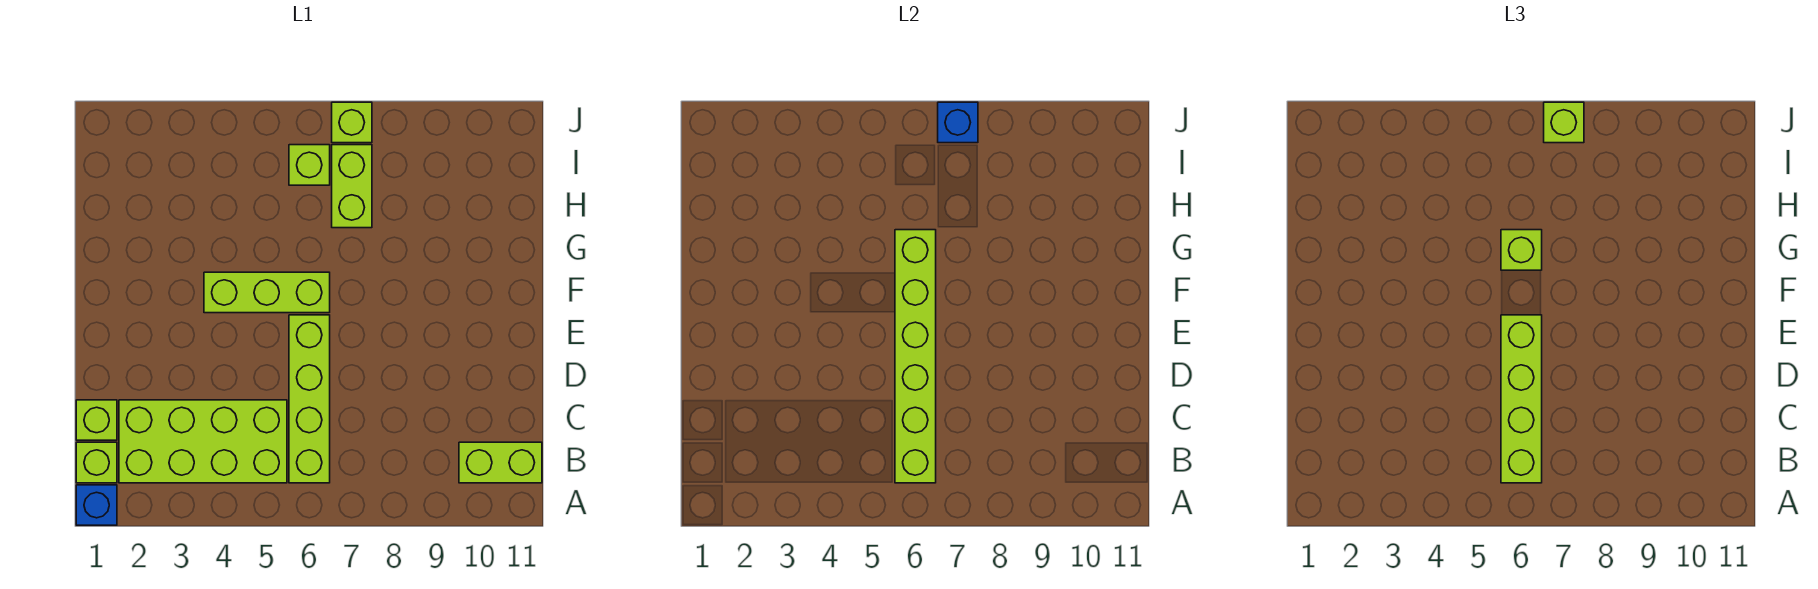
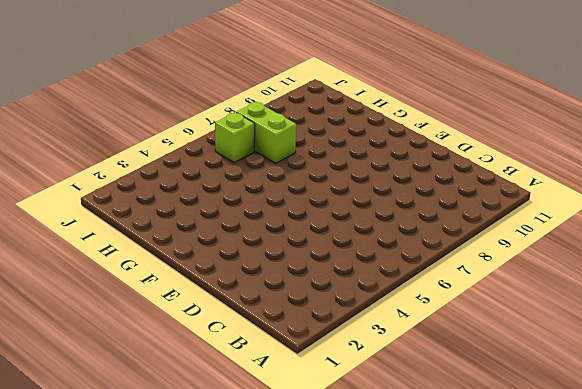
none -> blue brick A1 level 1
none -> lime brick B1 level 1
none -> lime brick B2:C5 level 1

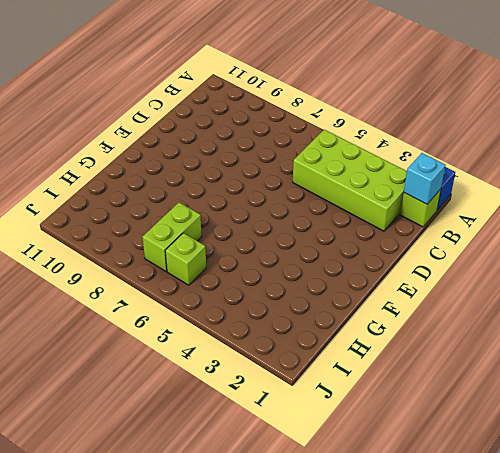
cyan brick B1 level 2 -> none
none -> lime brick B6:E6 level 1
none -> lime brick B10:B11 level 1
none -> lime brick C1 level 1

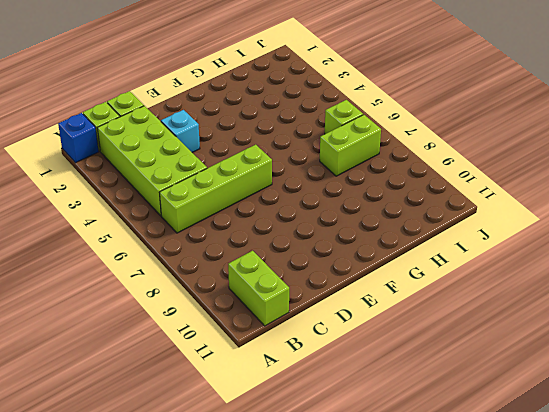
cyan brick D3 level 1 -> none
none -> lime brick F4:F6 level 1
none -> lime brick J7 level 1
none -> lime brick B6:G6 level 2

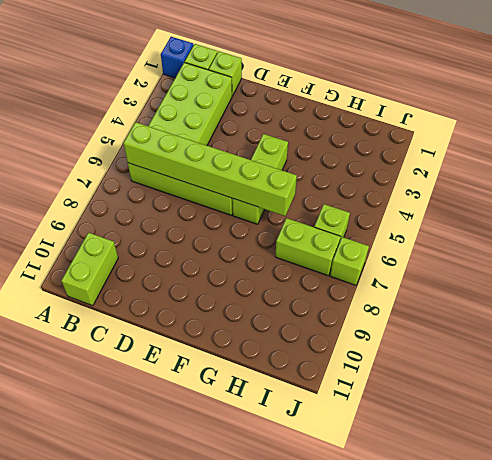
none -> blue brick J7 level 2
none -> lime brick B6:E6 level 3
none -> lime brick G6 level 3

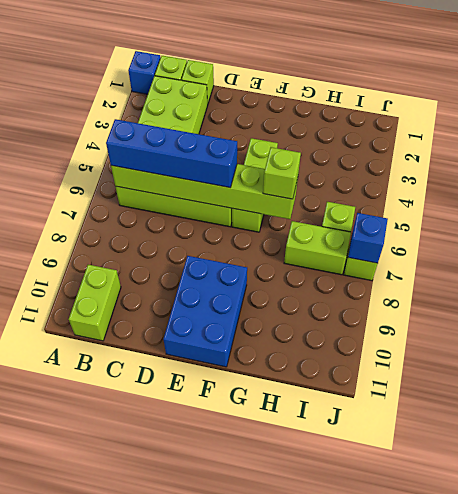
blue brick B6:E6 level 3 -> lime brick B6:E6 level 3
blue brick E9:F11 level 1 -> none
none -> lime brick J7 level 3

